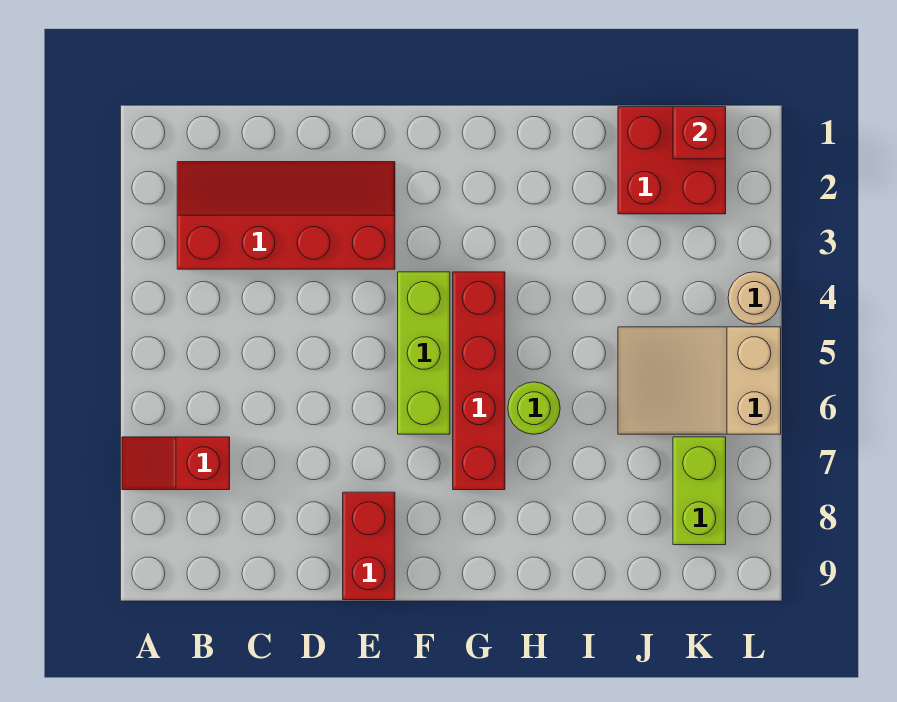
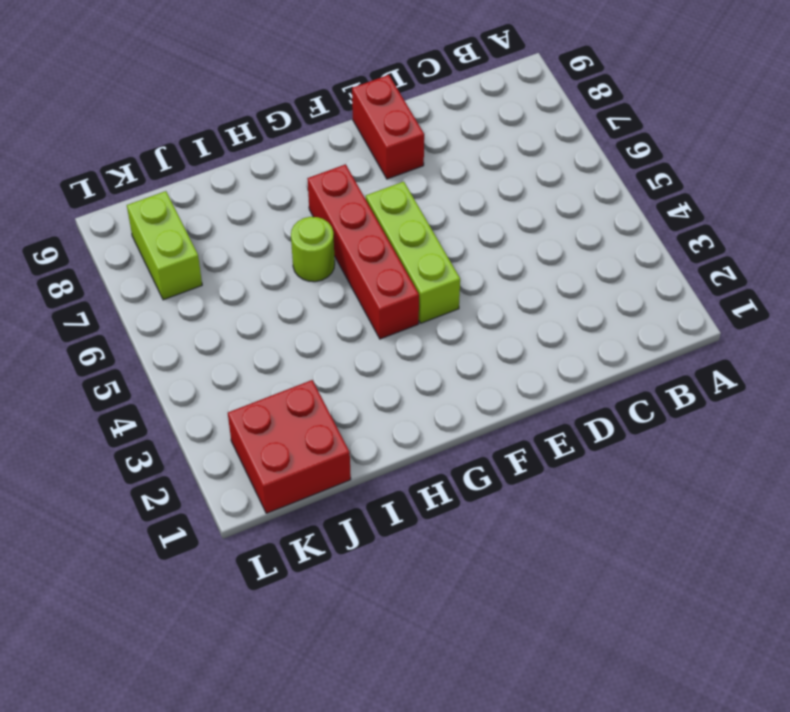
none -> red slope A7:B7 level 1 top B
none -> red slope B2:E3 level 1 top 3

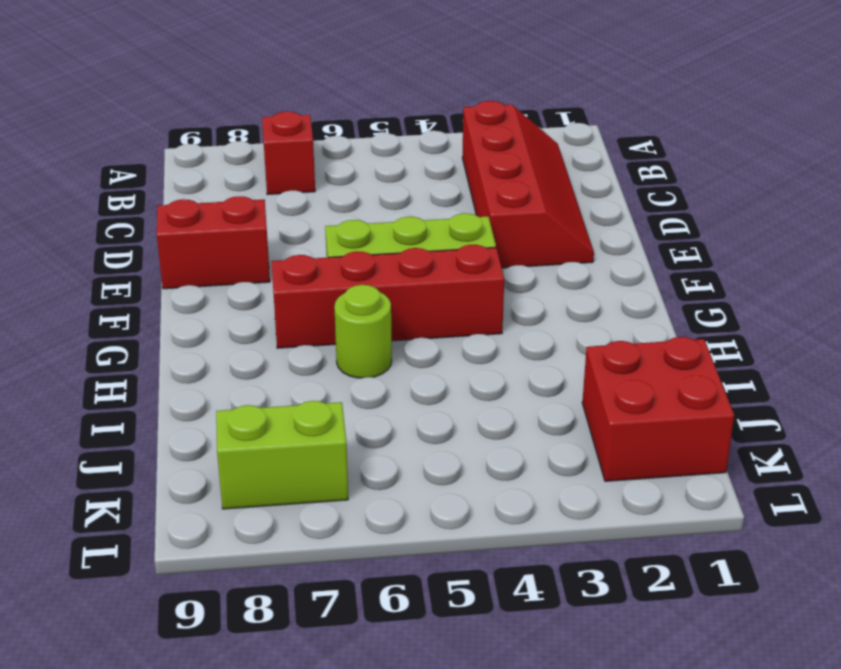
none -> tan slope J5:L6 level 1 top L
none -> tan round brick L4 level 1

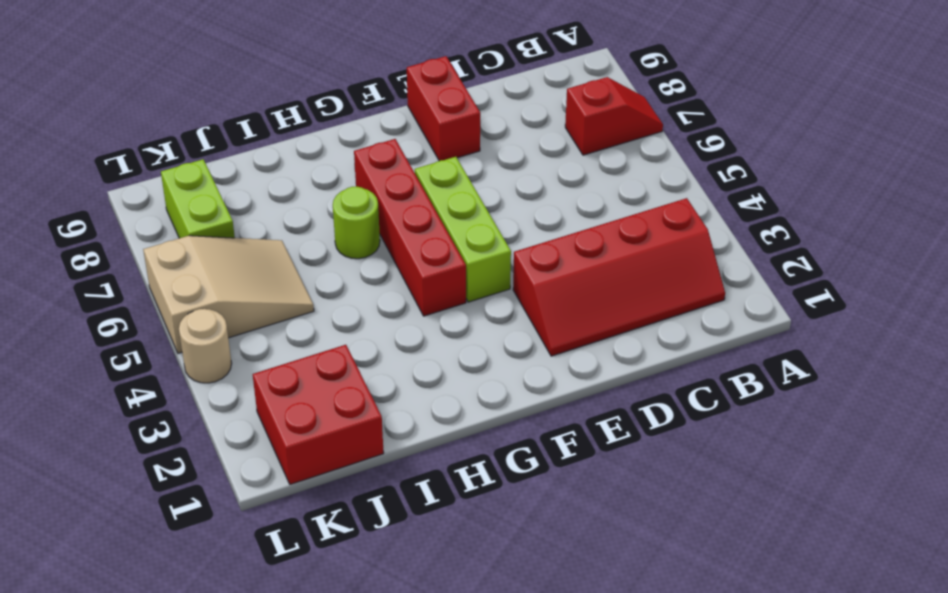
none -> red brick K1 level 2

